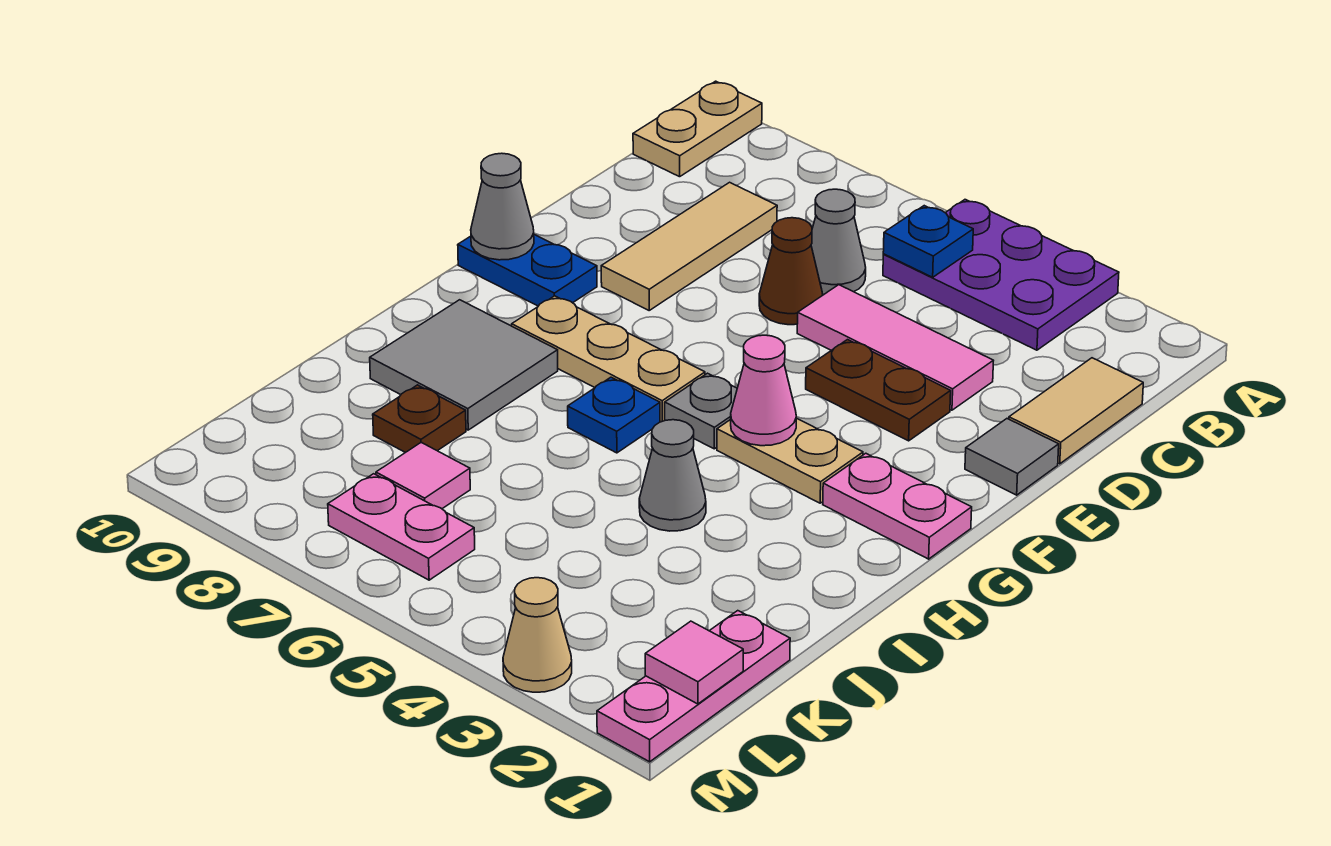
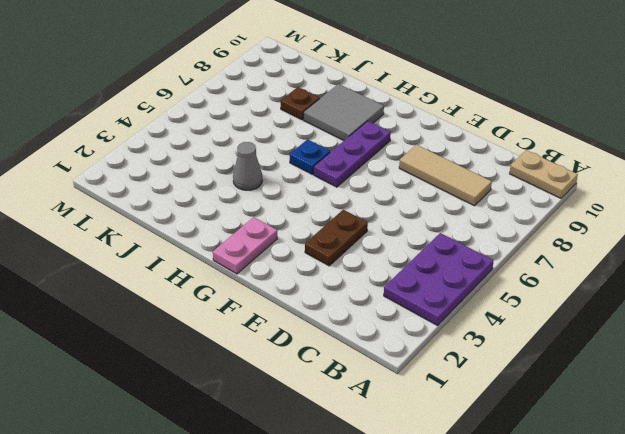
purple plate G6:G8 level 1 -> tan plate G6:G8 level 1
none -> tan tile C1:D1 level 1
none -> grey cone C6 level 1
none -> pink tile D3:D5 level 1

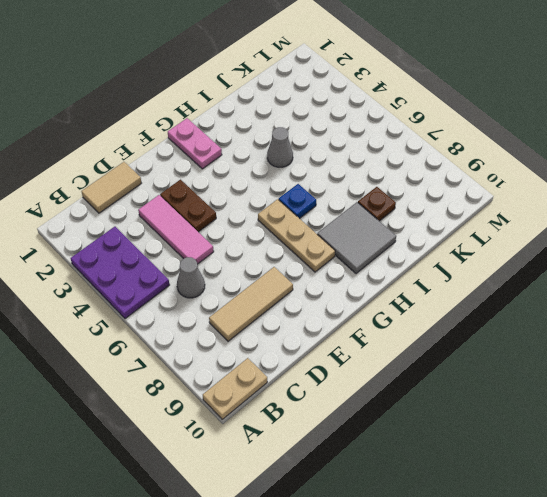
none -> brown cone D6 level 1
none -> grey tile E1 level 1
none -> blue plate F9:F10 level 1

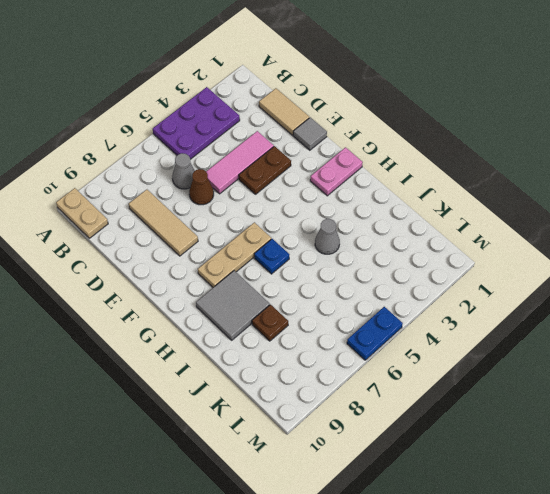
blue plate M5:M6 level 1 -> blue plate F9:F10 level 1
none -> tan plate G3:G4 level 1
none -> grey plate G5 level 1
none -> pink plate K1:M1 level 1

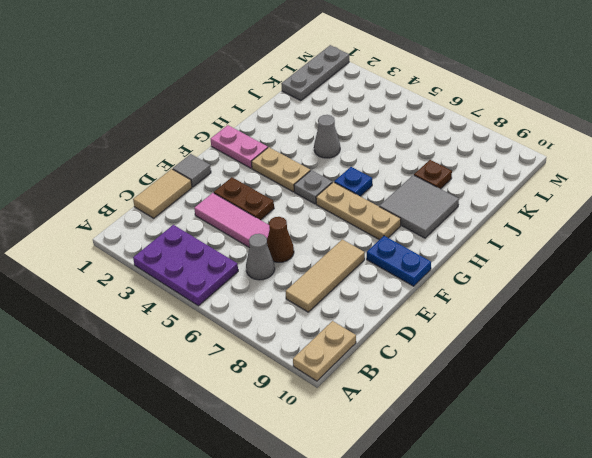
grey plate K1:M1 level 1 -> pink plate K1:M1 level 1
none -> pink tile K7 level 1
none -> pink plate L6:L7 level 1
none -> tan cone M3 level 1

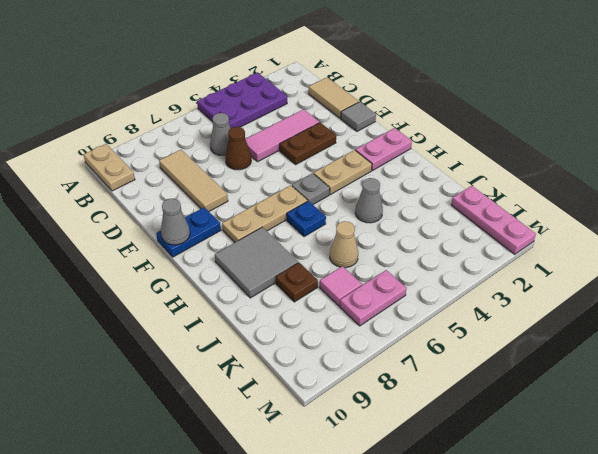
tan cone J6 level 1 -> tan cone M3 level 1
none -> blue plate B5 level 2
none -> pink cone G4 level 2
none -> pink tile L1 level 2

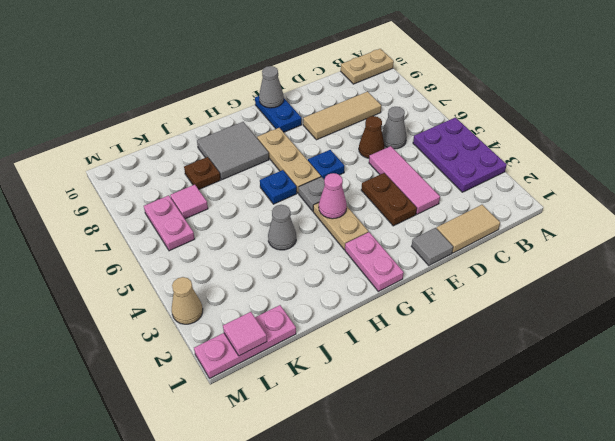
blue plate F6 level 1 -> blue plate B5 level 2

